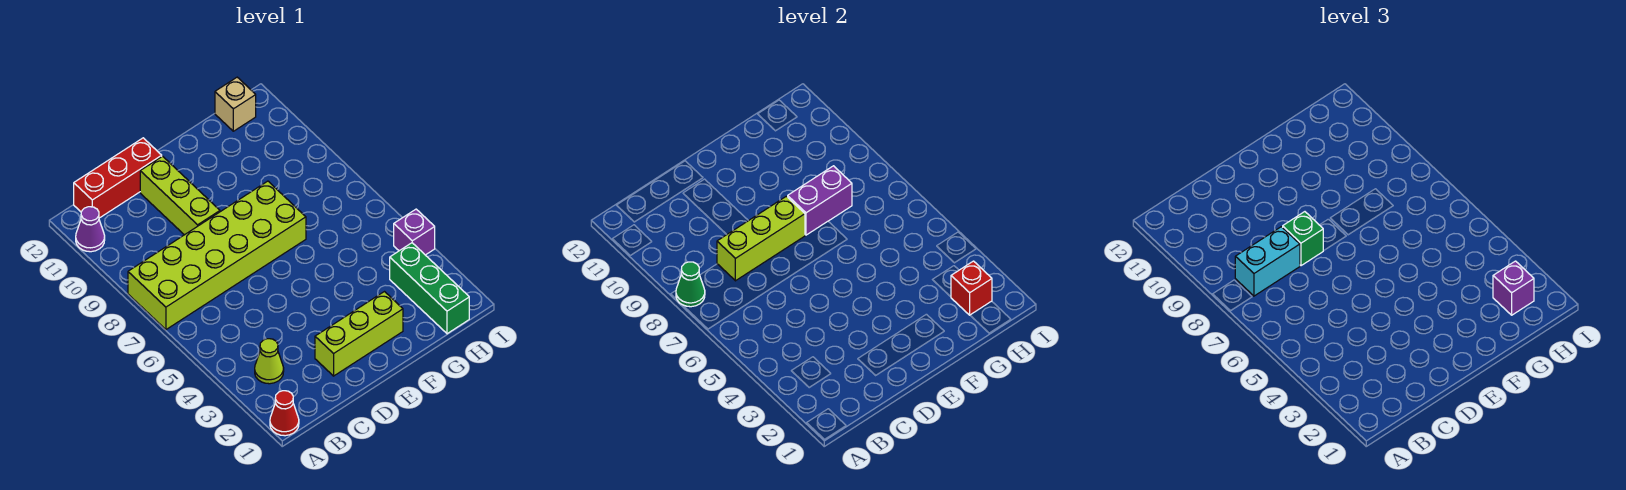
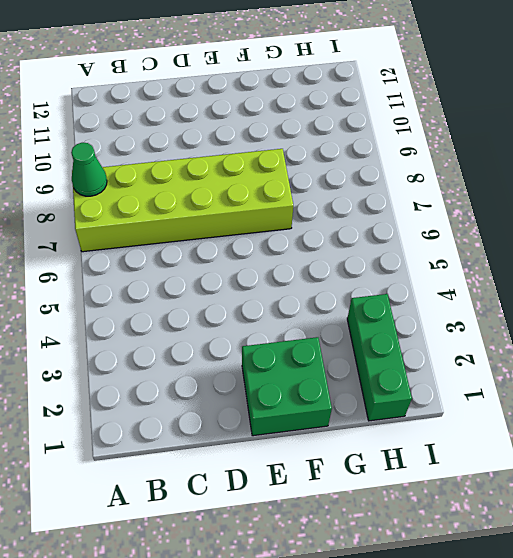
green brick E1:F2 level 1 -> lime brick D2:F2 level 1
none -> red cone A1 level 1
none -> purple cone A11 level 1
none -> lime cone B3 level 1

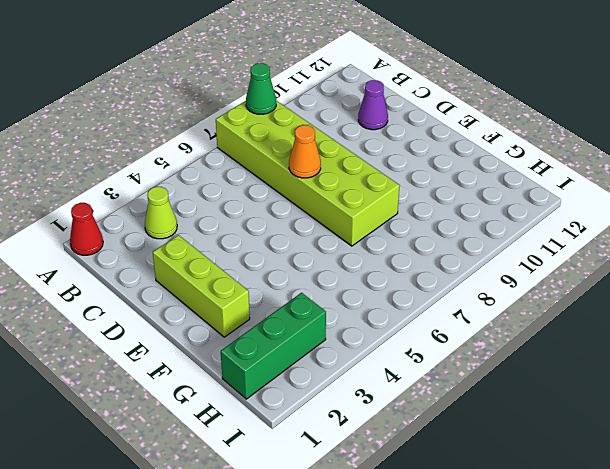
purple cone C11 level 1 -> purple cone A11 level 1
orange cone D7 level 2 -> none
none -> red brick B12:D12 level 1
none -> lime brick D9:D11 level 1
none -> tan brick H12 level 1

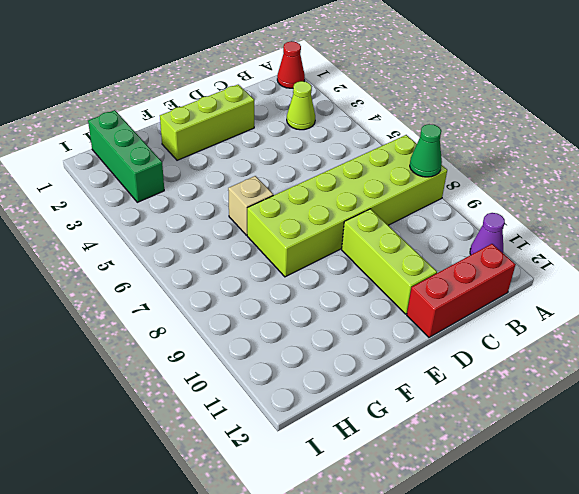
tan brick F6 level 1 -> tan brick H12 level 1
none -> purple brick I4 level 1
none -> lime brick C8:E8 level 2
none -> purple brick F8:G8 level 2

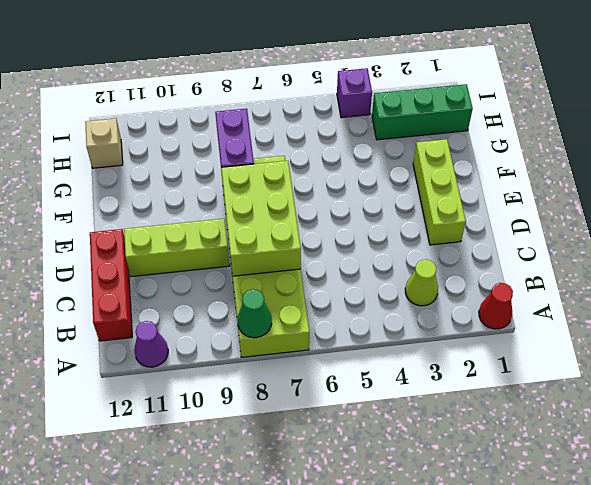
lime brick C7:E8 level 2 -> lime brick C8:E8 level 2
none -> red brick H2 level 2
none -> cyan brick B8:C8 level 3
none -> green brick D8 level 3

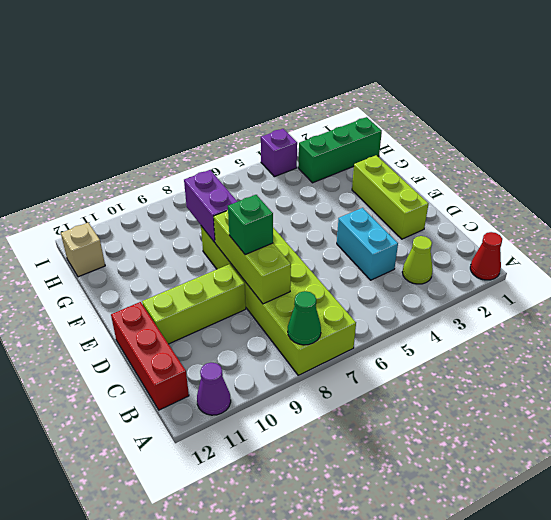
cyan brick C4:D4 level 1 -> cyan brick B8:C8 level 3
none -> red brick H2 level 2
none -> purple brick H2 level 3

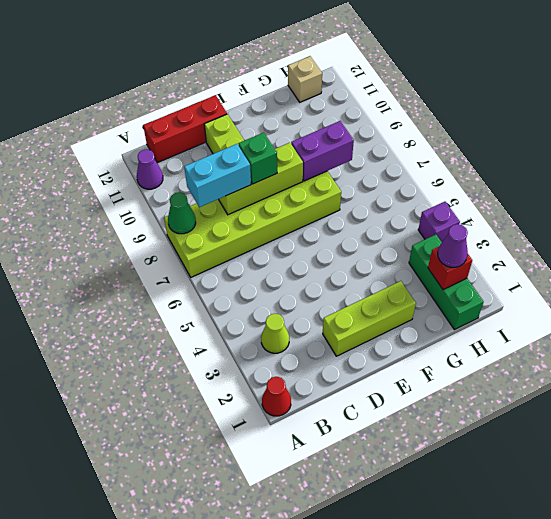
purple cone H2 level 3 -> purple brick H2 level 3

